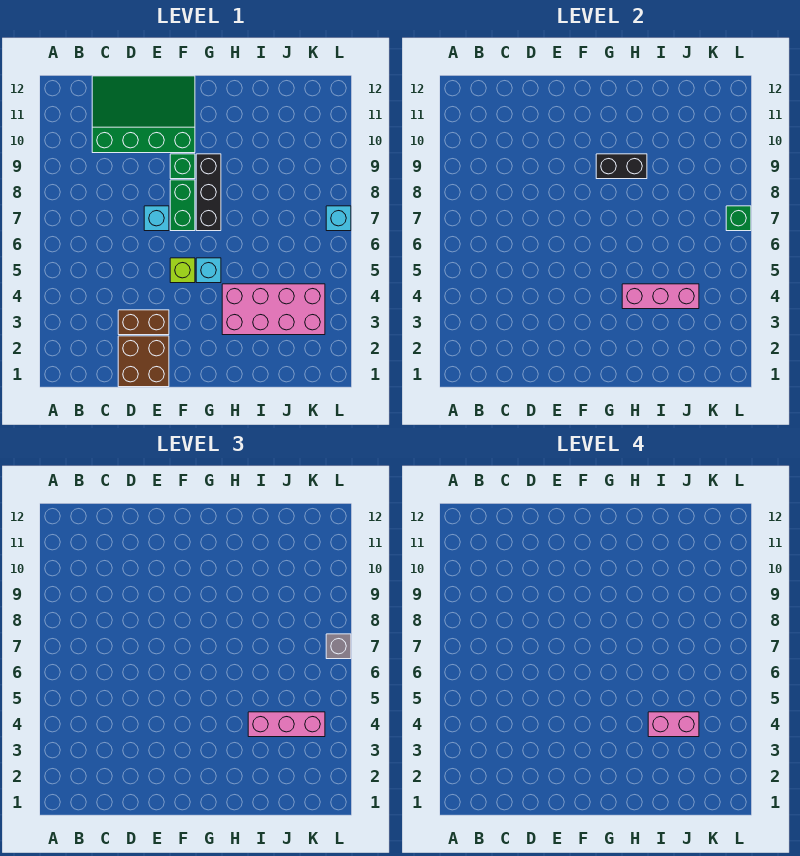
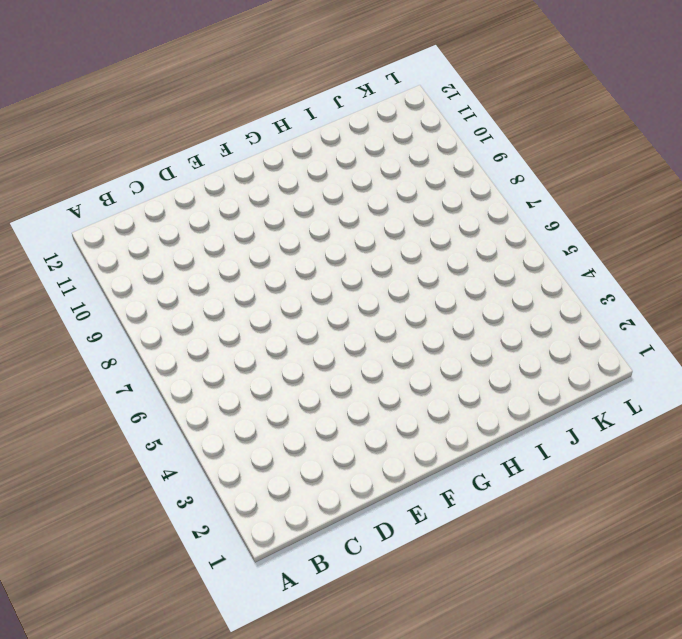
none -> green slope C10:F12 level 1 top 10
none -> brown brick D1:E2 level 1
none -> brown brick D3:E3 level 1

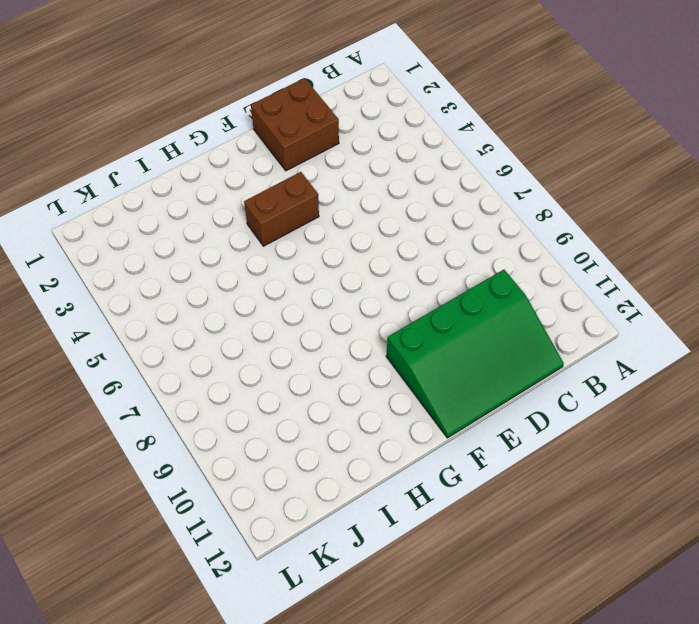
brown brick F4:G4 level 1 -> brown brick D3:E3 level 1
none -> cyan brick E7 level 1
none -> lime brick F5 level 1
none -> green brick F7:F8 level 1

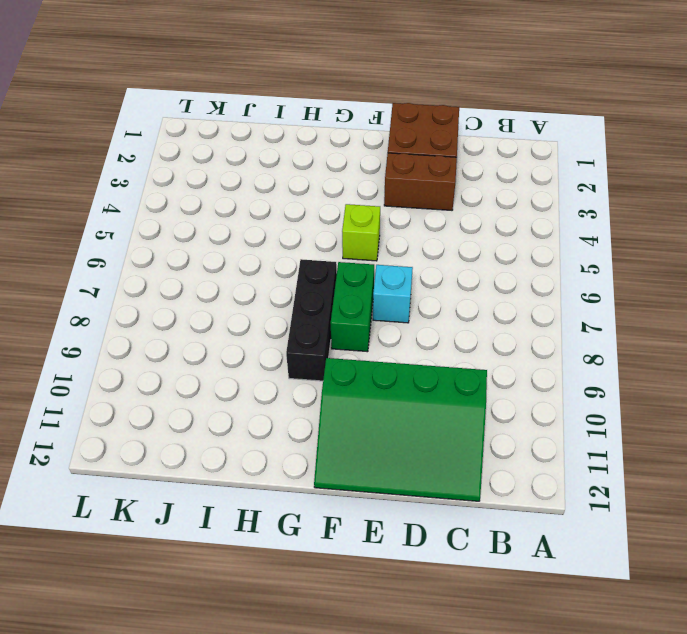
none -> green brick F9 level 1
none -> cyan brick G5 level 1
none -> pink brick H3:K4 level 1

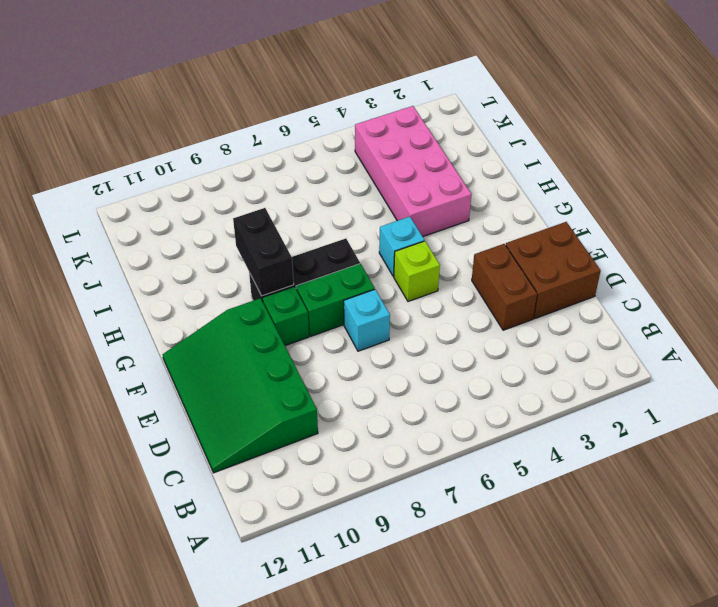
none -> cyan brick L7 level 1
none -> pink brick H4:J4 level 2
none -> green brick L7 level 2

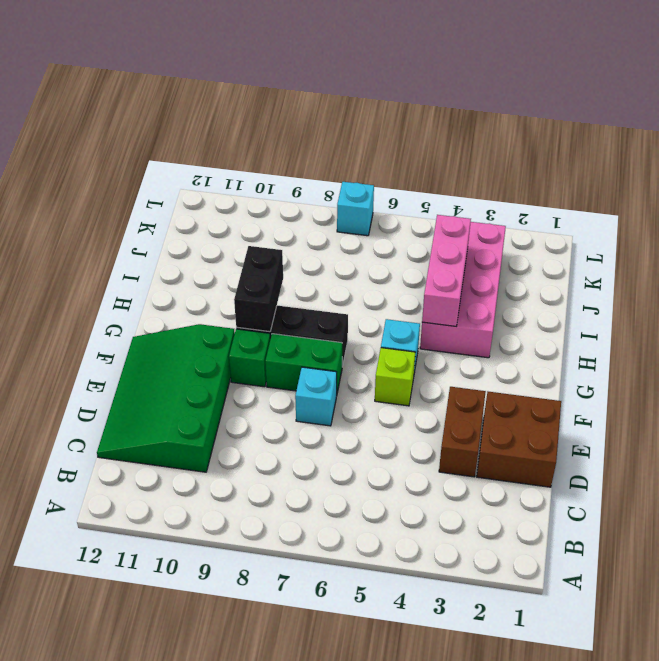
none -> green brick L7 level 2
none -> pink brick I4:K4 level 3
none -> grey brick L7 level 3

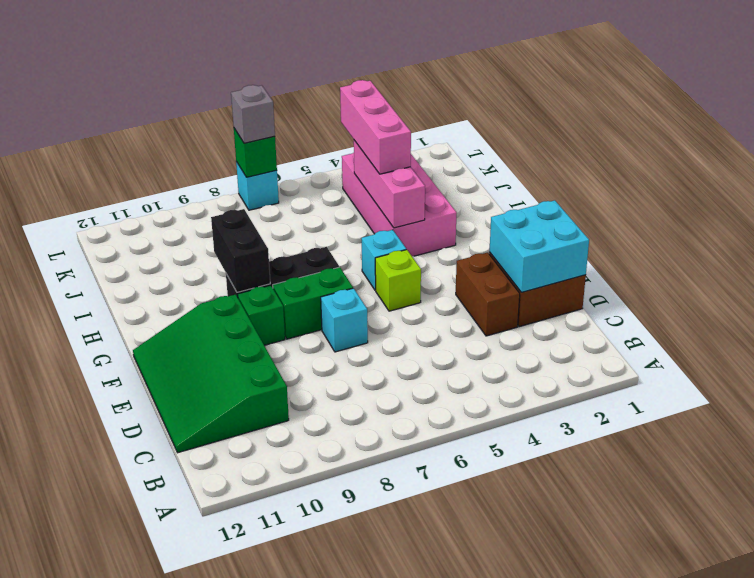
cyan brick D1:E2 level 2 -> none
none -> pink brick I4:J4 level 4

